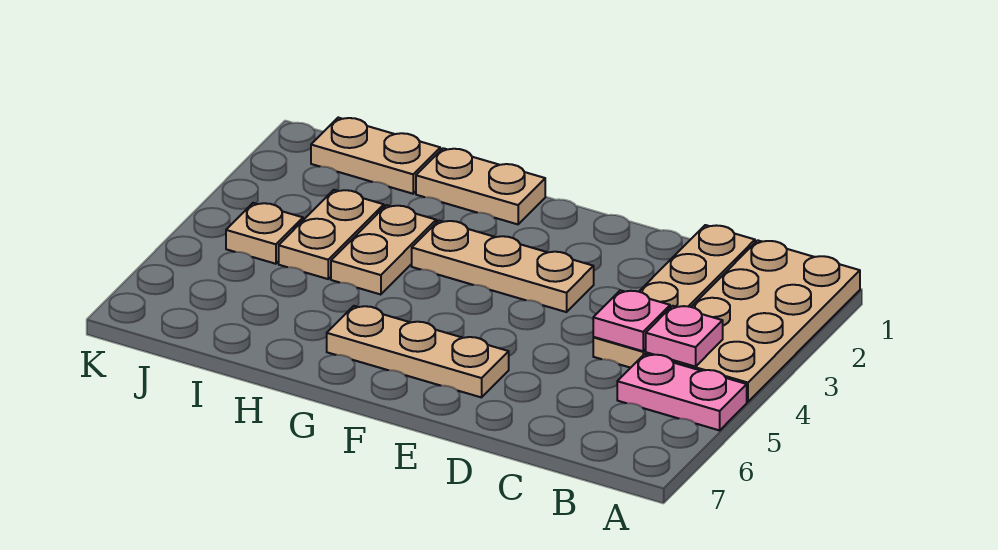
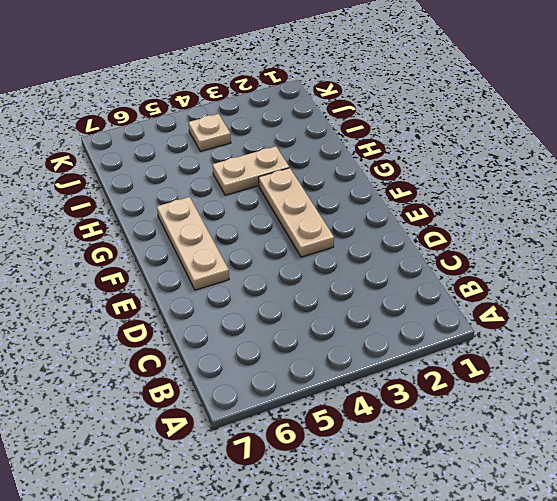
none -> tan plate A1:B4 level 1
none -> pink plate A5:B5 level 1
none -> tan plate C1:C4 level 1

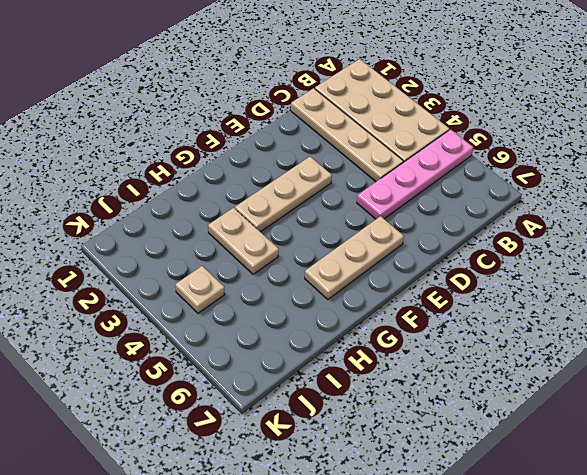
pink plate A5:D5 level 1 -> pink plate A5:B5 level 1
none -> tan plate G1:H1 level 1
none -> tan plate I1:J1 level 1
none -> tan plate I3:I4 level 1

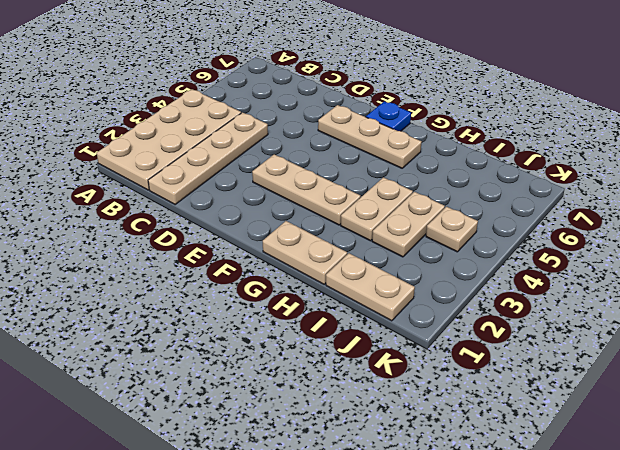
blue plate F7 level 1 -> none
none -> pink plate A5:B5 level 1
none -> pink plate B4 level 2
none -> pink plate C4 level 2

